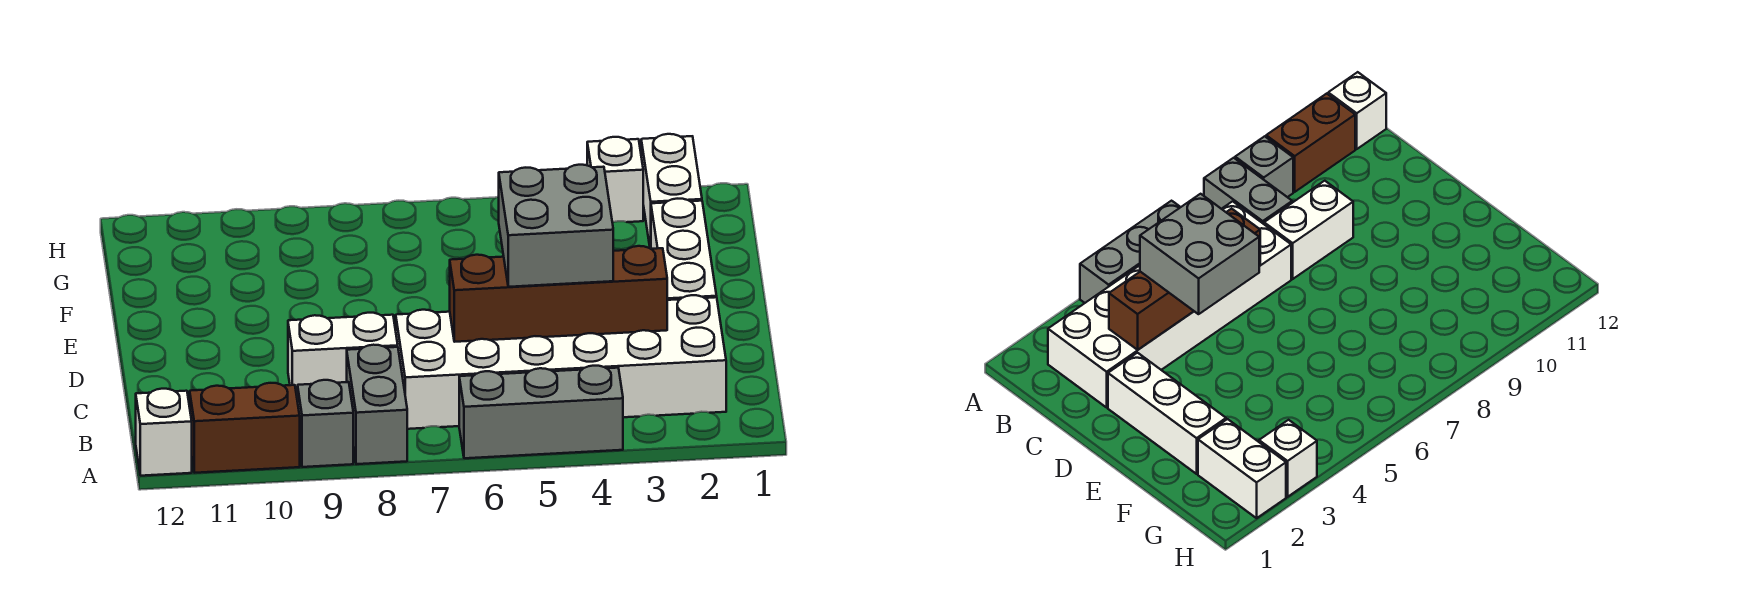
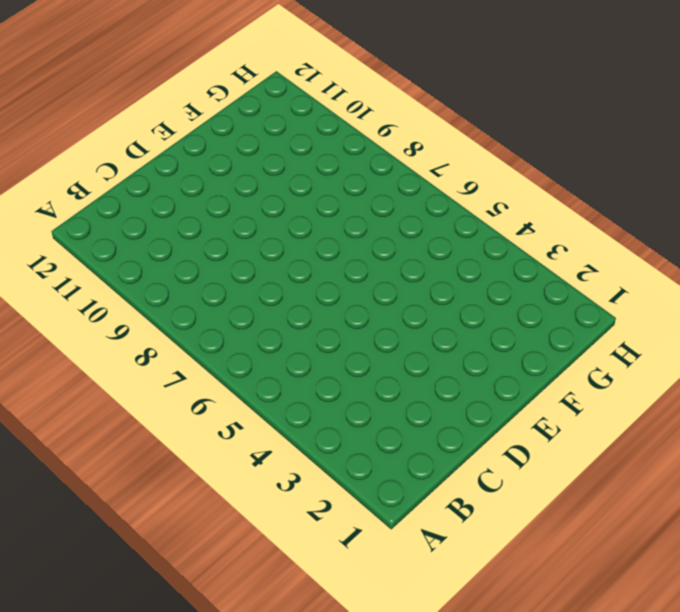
none -> grey brick A4:A6 level 1
none -> grey brick A8:B8 level 1
none -> grey brick A9 level 1

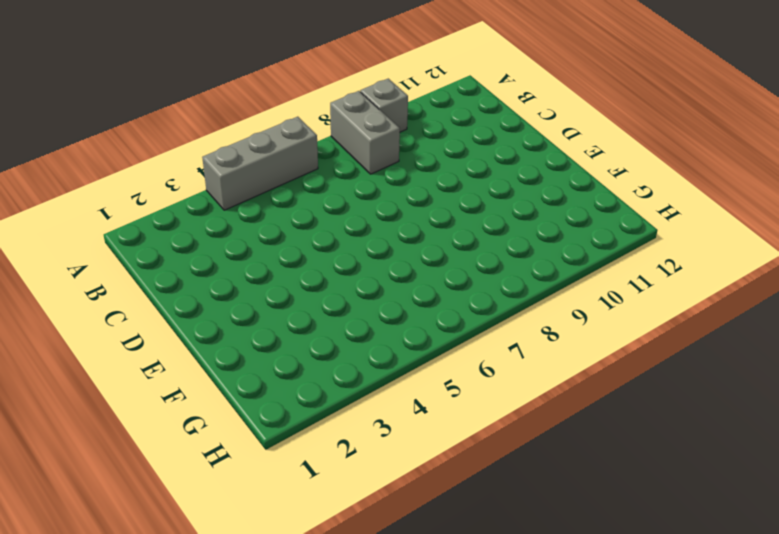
none -> brown brick A10:A11 level 1
none -> white brick A12 level 1
none -> white brick B2:C7 level 1

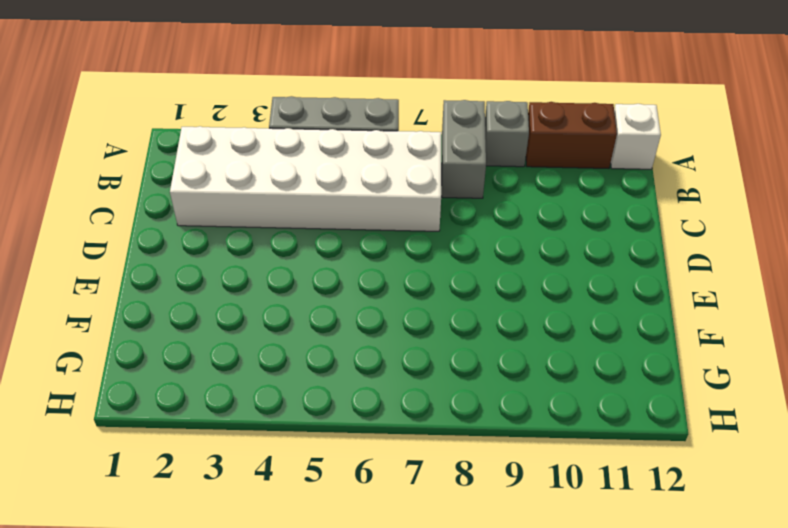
none -> white brick C8:C9 level 1
none -> white brick D2:F2 level 1
none -> white brick G2:H2 level 1

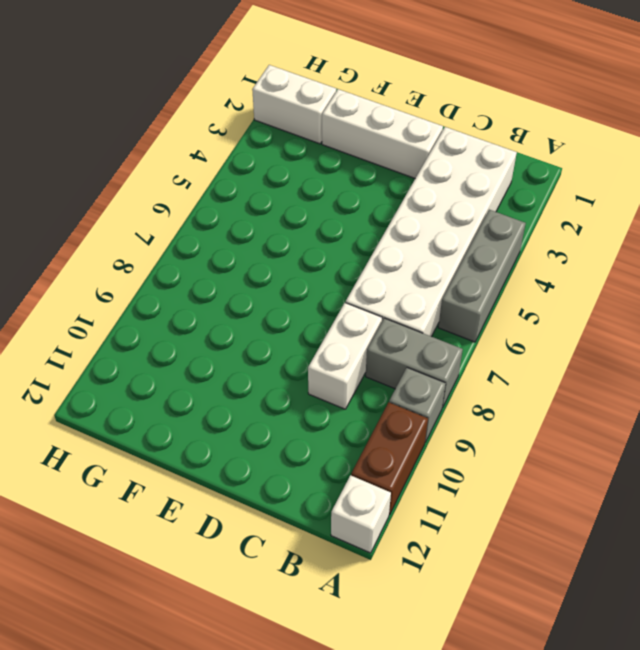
none -> white brick H3 level 1
none -> brown brick C3:C6 level 2
none -> grey brick C4:D5 level 3

